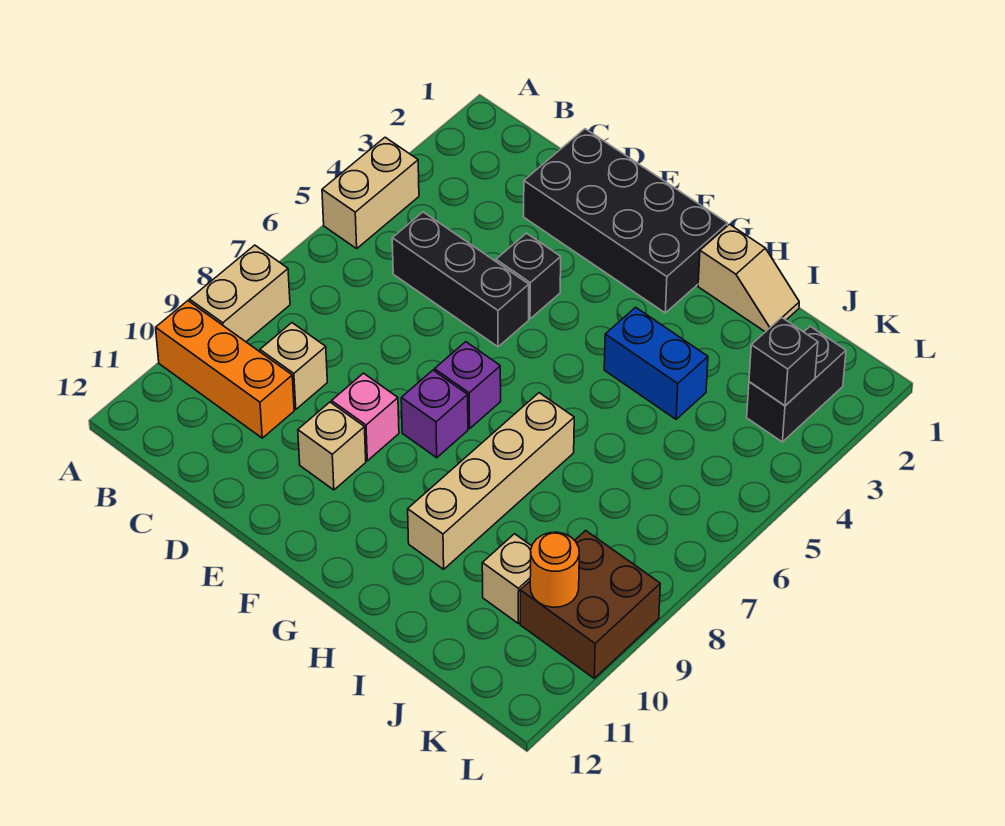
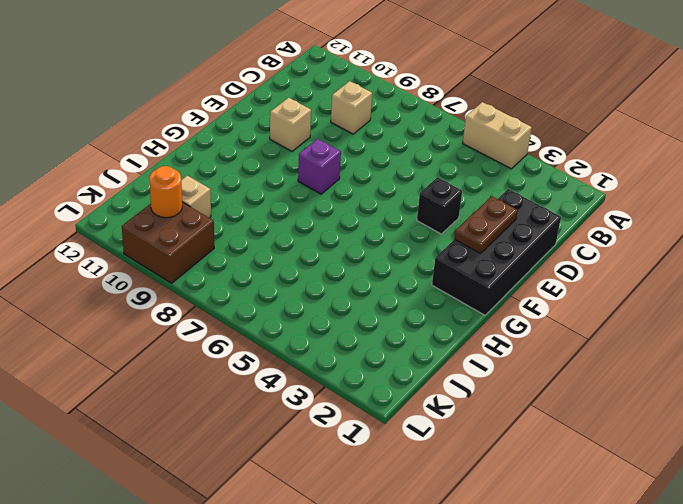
brown plate E2:F2 level 2 -> none
none -> tan brick A8:A9 level 1
none -> orange brick A10:C10 level 1
none -> black brick C5:E5 level 1

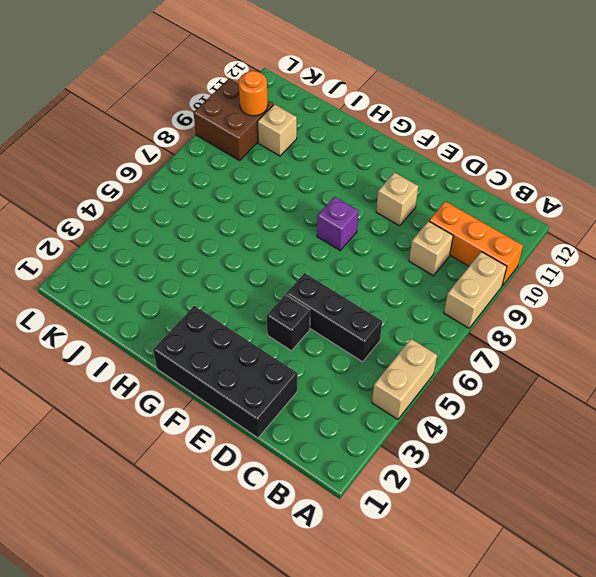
none -> pink brick E9 level 1
none -> purple brick F7 level 1
none -> tan slope H1:I1 level 1 top H

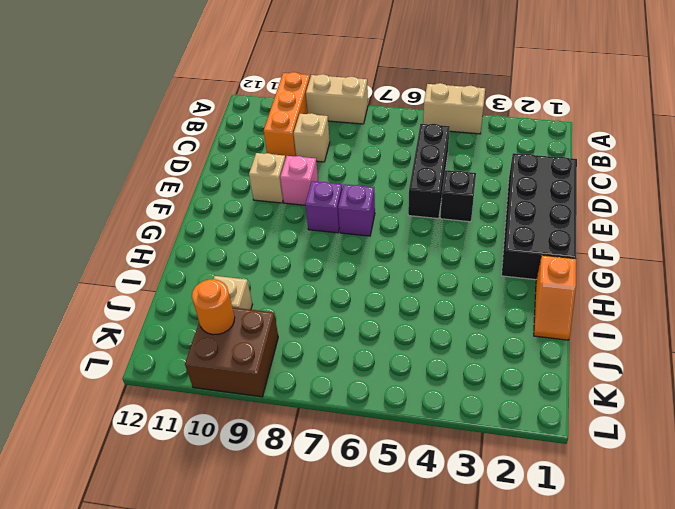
orange slope H1:I1 level 1 top H -> tan slope H1:I1 level 1 top H
none -> blue brick H4:I4 level 1
none -> tan brick H7:H10 level 1
none -> black brick K2:K3 level 1

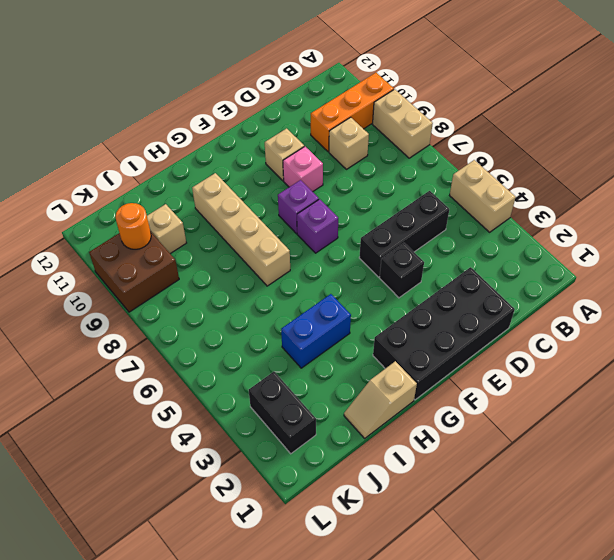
none -> black brick K3 level 2

